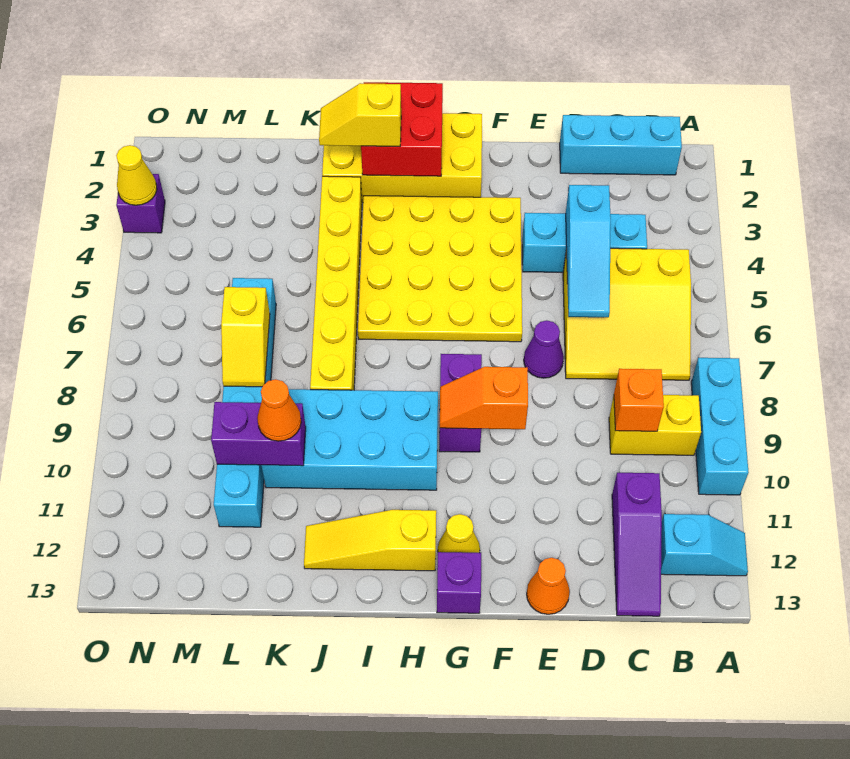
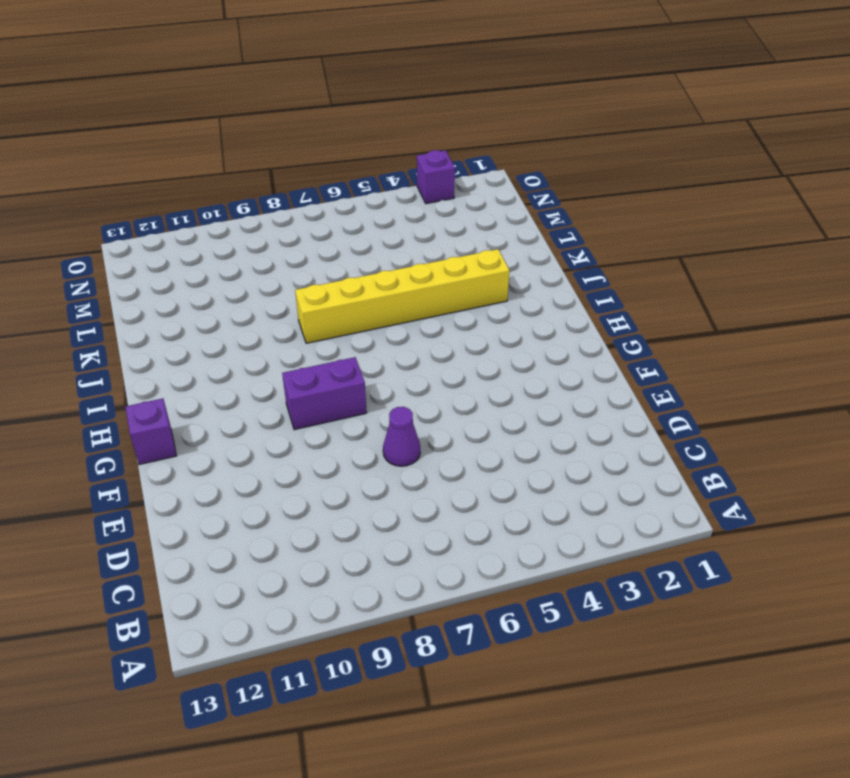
none -> cyan brick A8:A10 level 1
none -> cyan slope A12:B12 level 1 top B
none -> cyan brick B1:D1 level 1

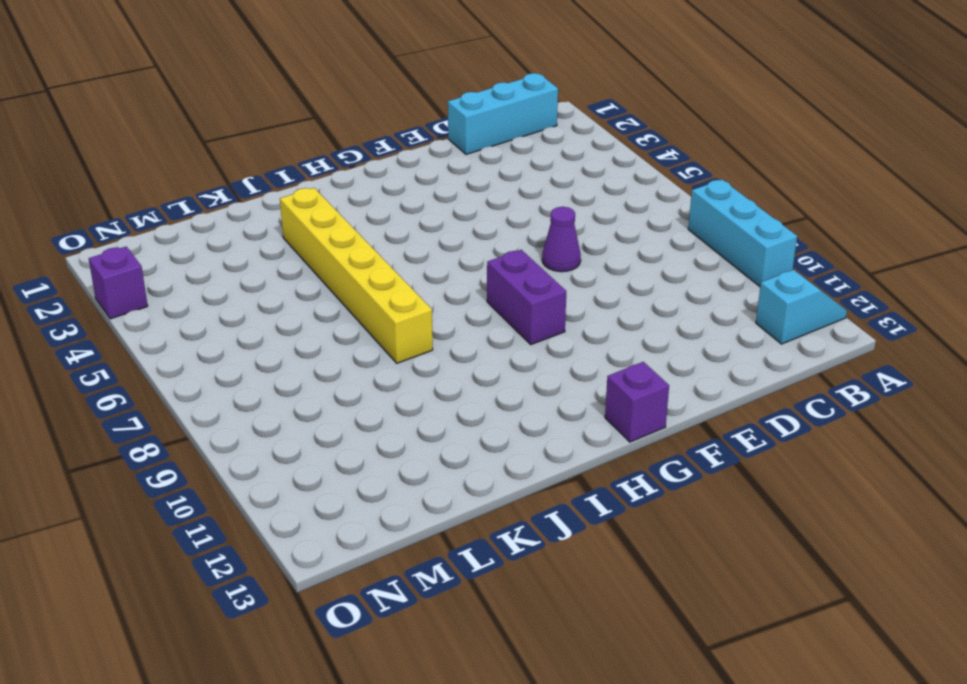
none -> yellow slope B5:D7 level 1 top 5
none -> yellow brick B9:C9 level 1
none -> cyan brick C4:E4 level 1

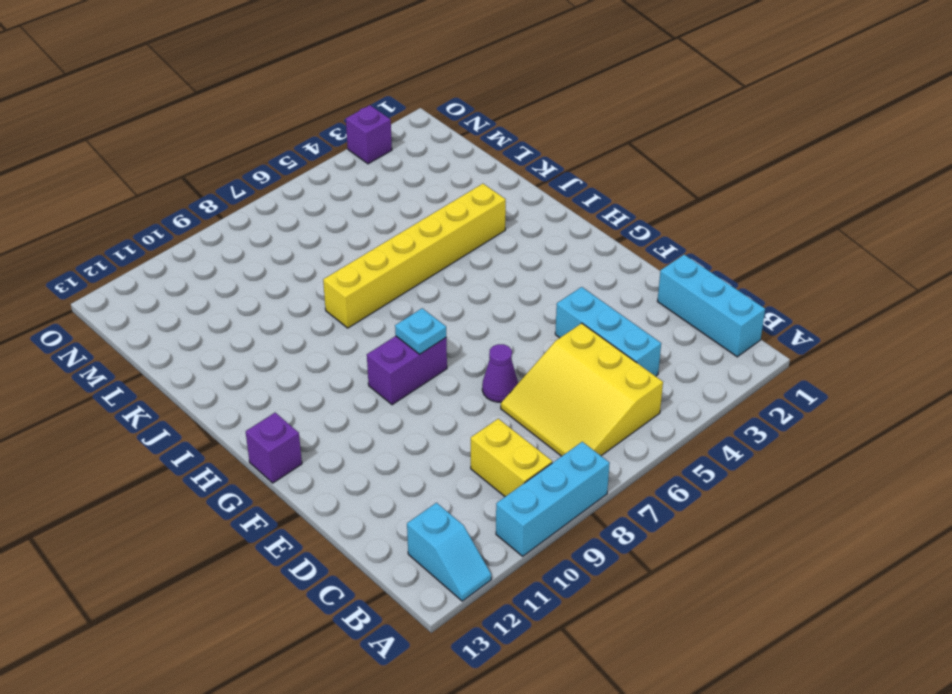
cyan plate G8 level 2 -> none
none -> purple slope C11:C13 level 1 top 11
none -> orange cone E13 level 1
none -> yellow plate F3:I6 level 1

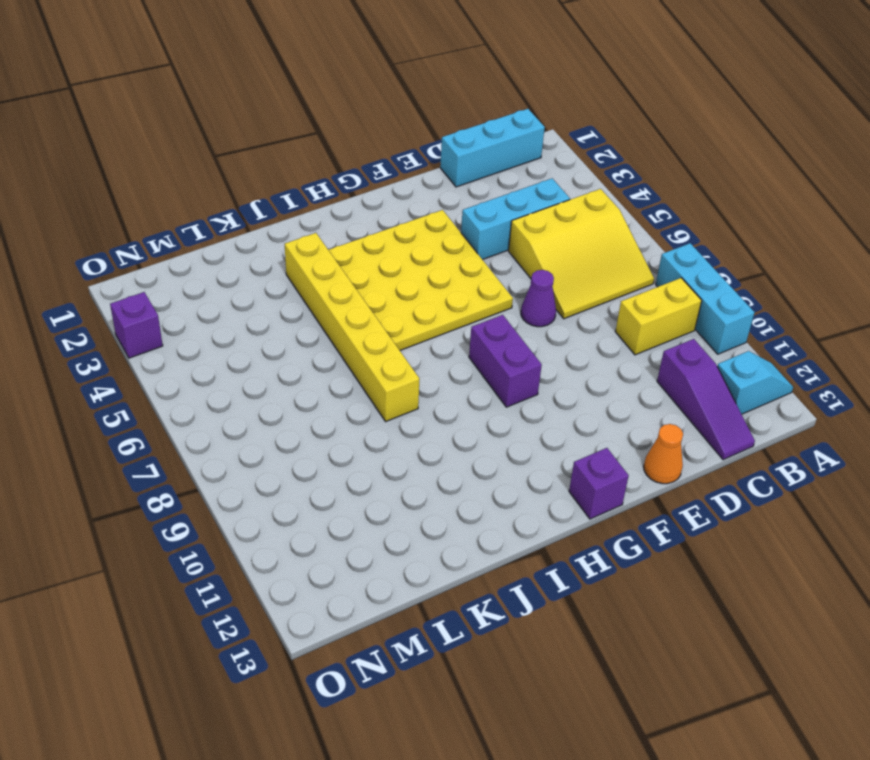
none -> yellow brick G1:J2 level 1
none -> yellow cone G12 level 1
none -> cyan brick H9:K10 level 1

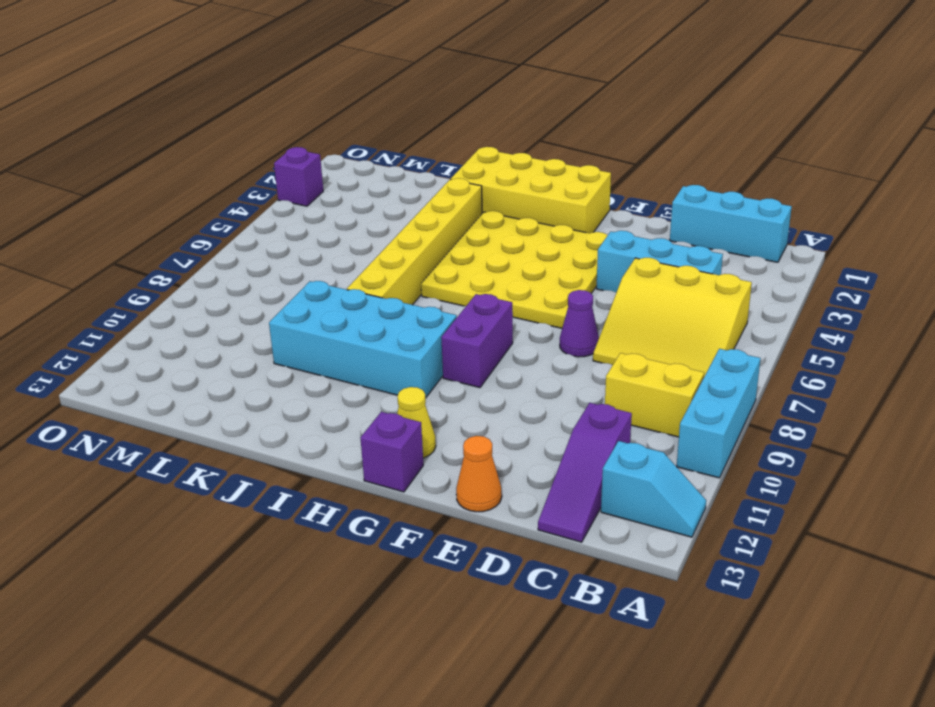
none -> yellow slope H12:J12 level 1 top H
none -> cyan brick L6:L11 level 1
none -> orange brick C9 level 2

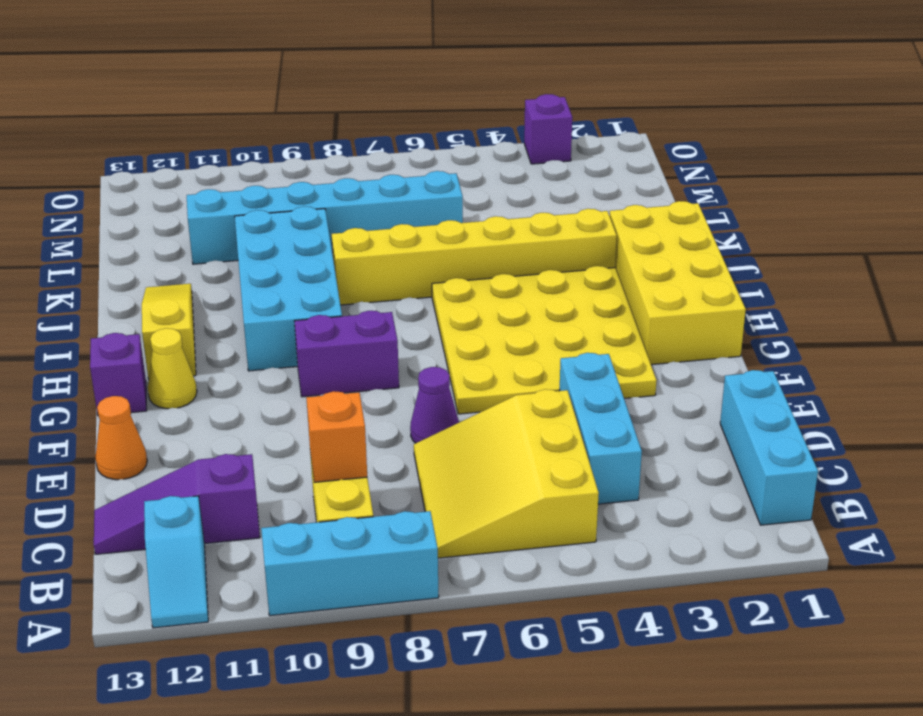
none -> cyan slope D4:D6 level 2 top 4
none -> orange slope F9:G9 level 2 top F
none -> red brick H1:I2 level 2

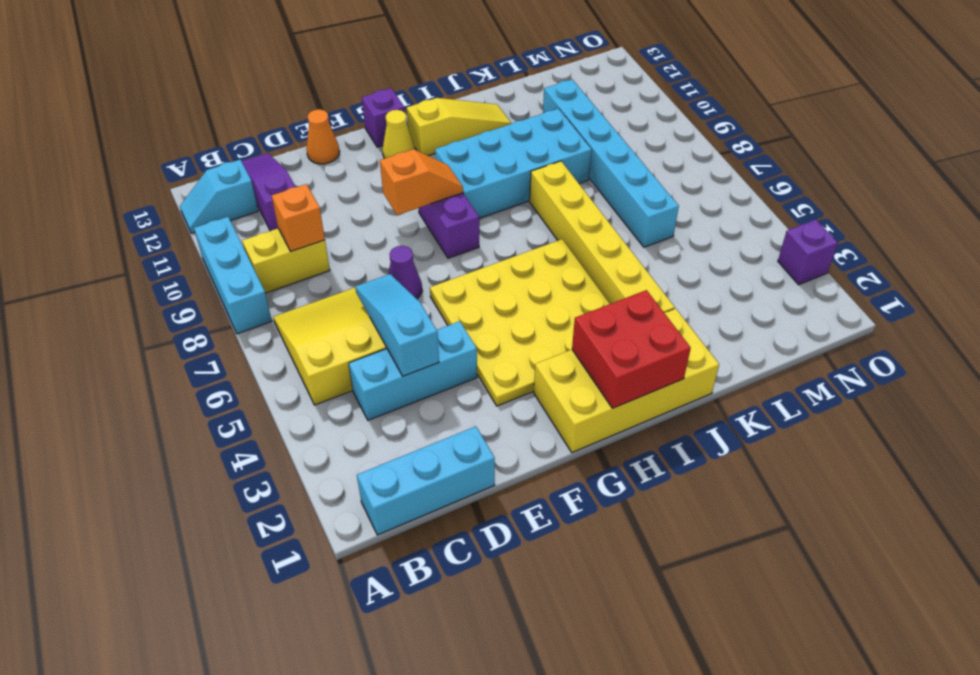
none -> purple brick K10:L10 level 2
none -> yellow slope L7:L8 level 2 top 7
none -> yellow cone O3 level 2

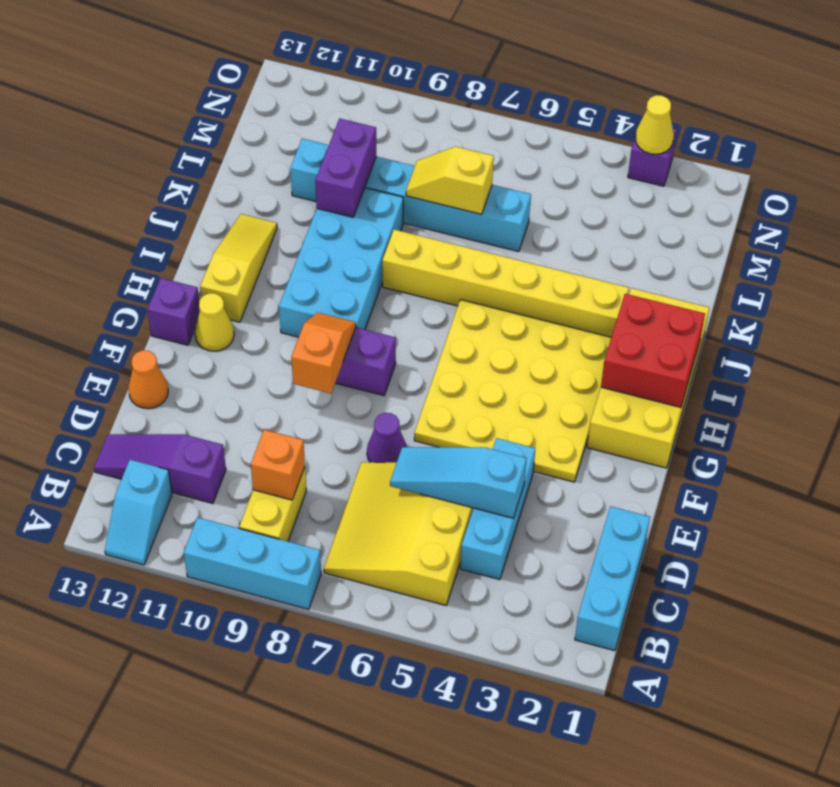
none -> yellow slope I2:J2 level 3 top I
none -> orange cone K10 level 3

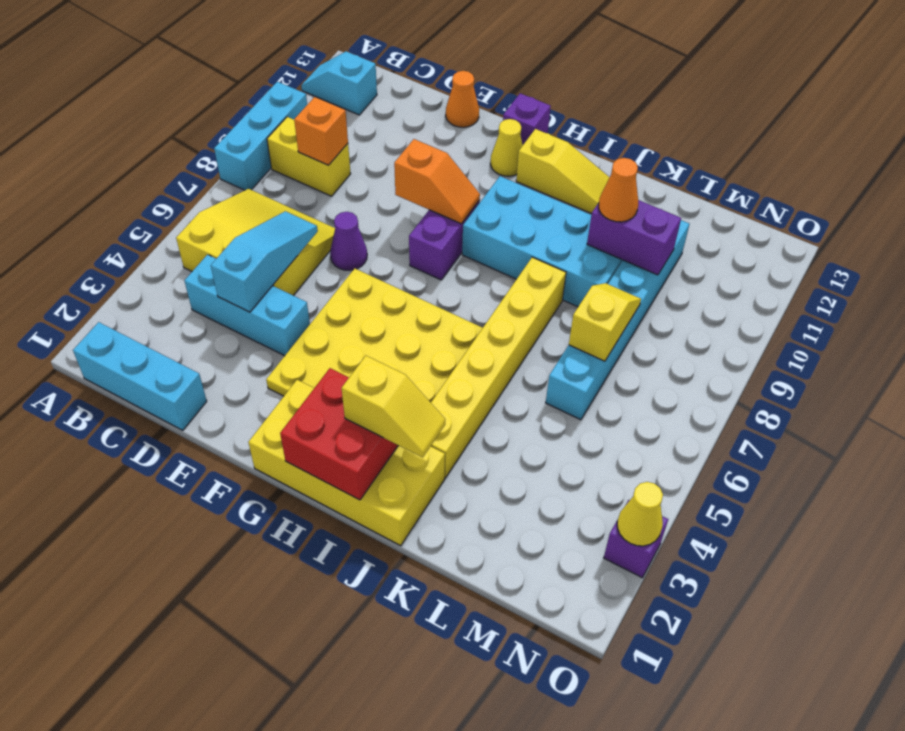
none -> purple slope C11:C13 level 1 top 11

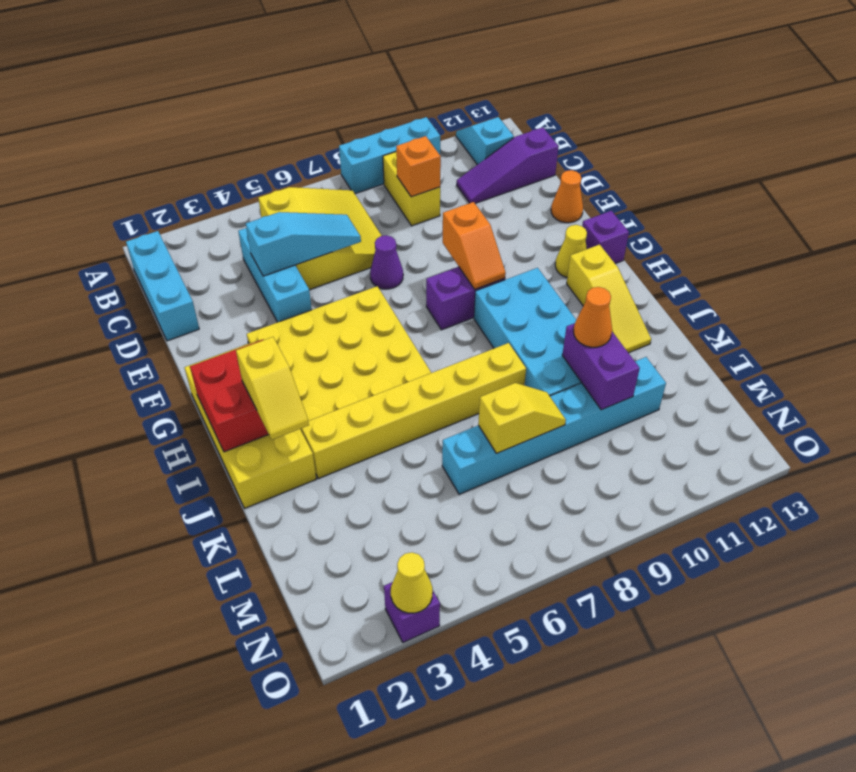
purple slope C11:C13 level 1 top 13 -> purple slope C11:C13 level 1 top 11

